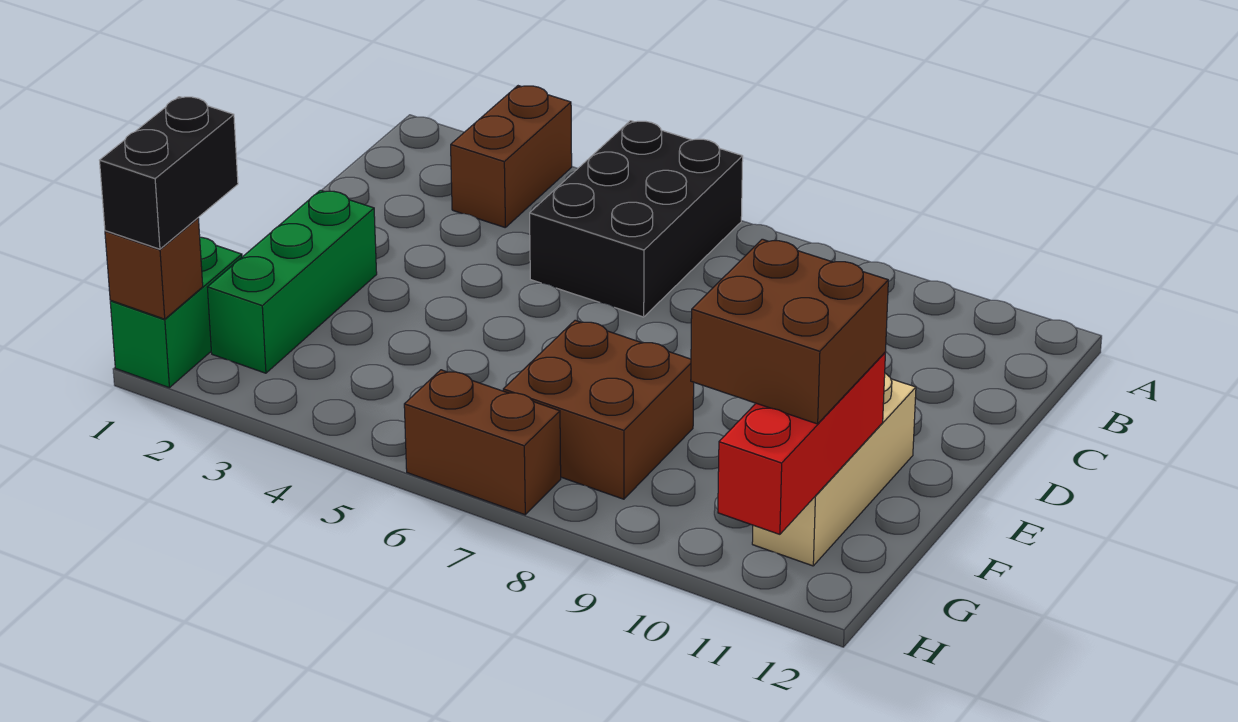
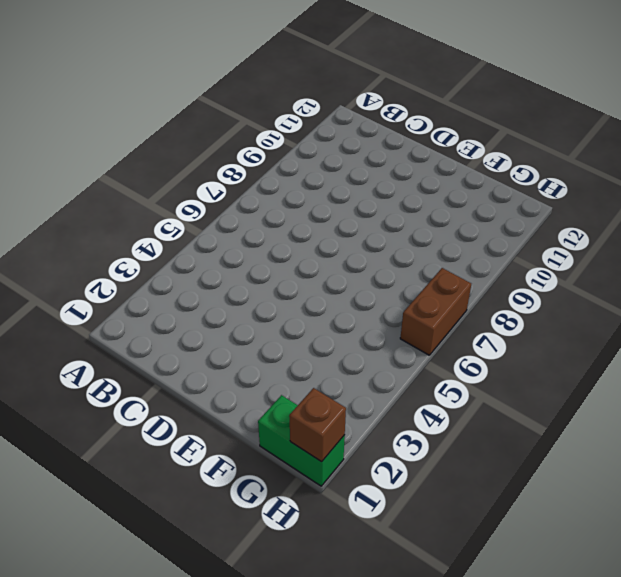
none -> brown brick A3:B3 level 1
none -> black brick A5:C6 level 1

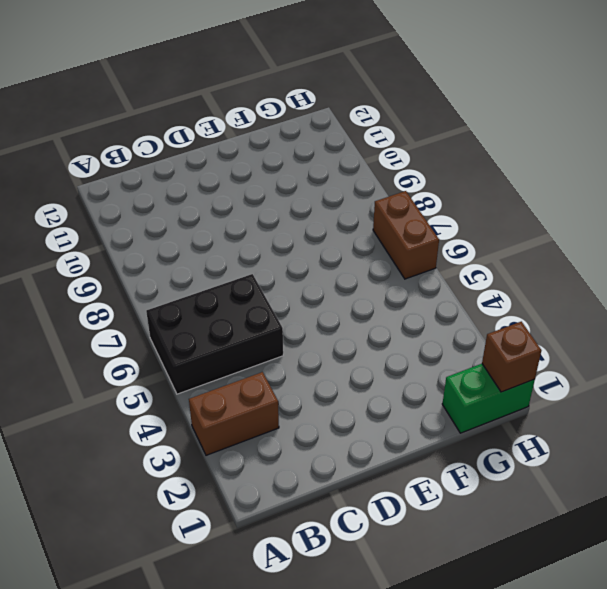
none -> green brick E2:G2 level 1
none -> tan brick E11:G11 level 1

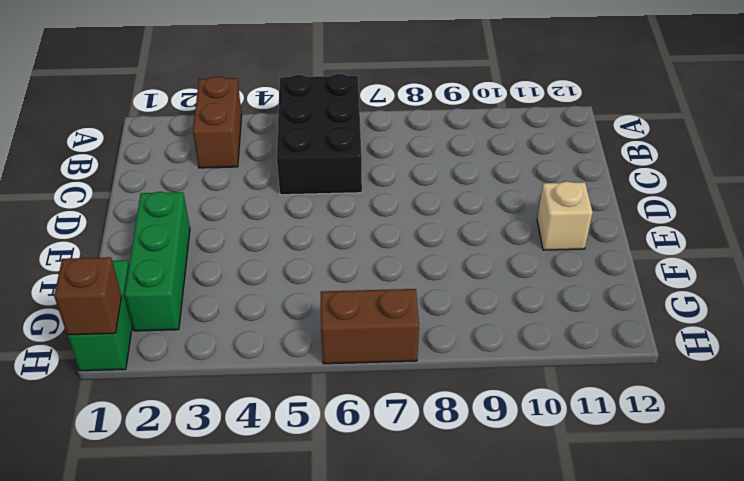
tan brick E11 level 1 -> tan brick E11:G11 level 1
none -> brown brick F7:G8 level 1
none -> red brick F11:H11 level 2

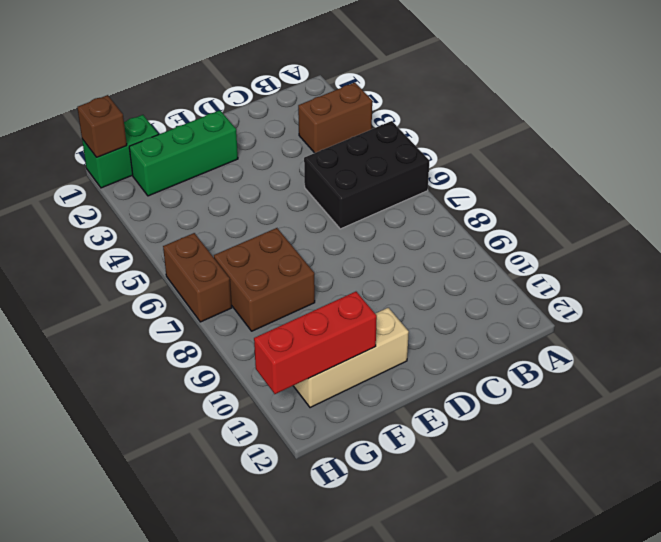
none -> brown brick F10:G11 level 3
none -> black brick G1:H1 level 3

